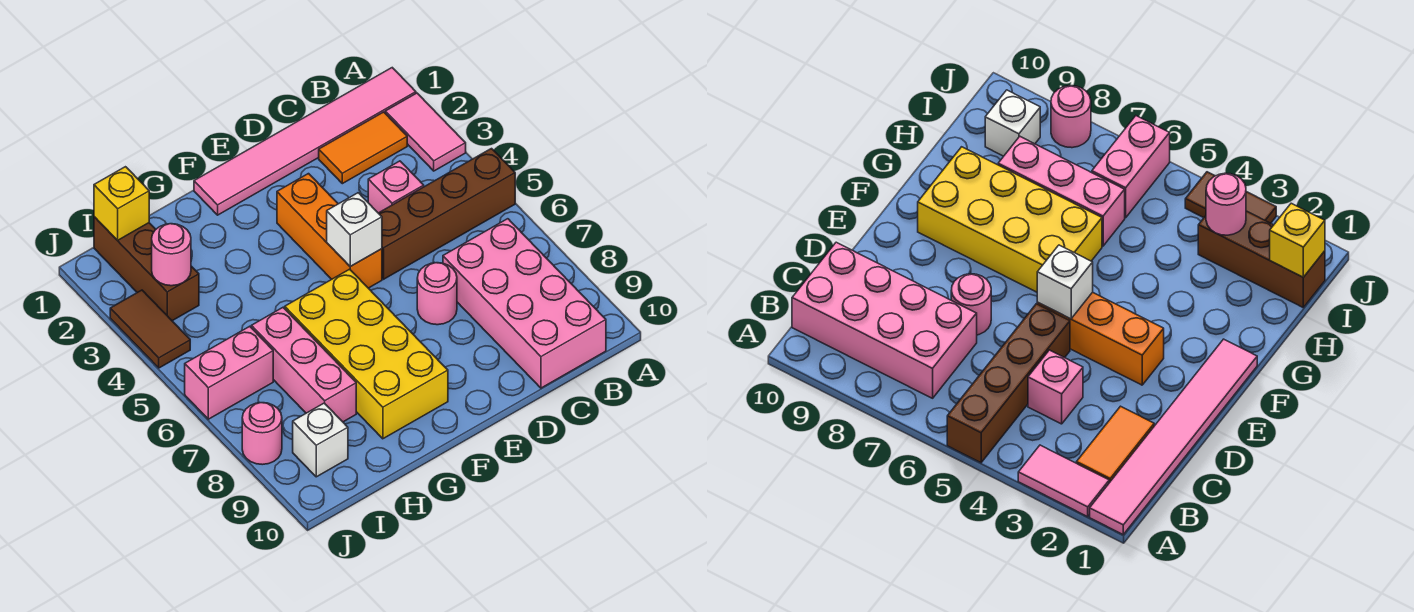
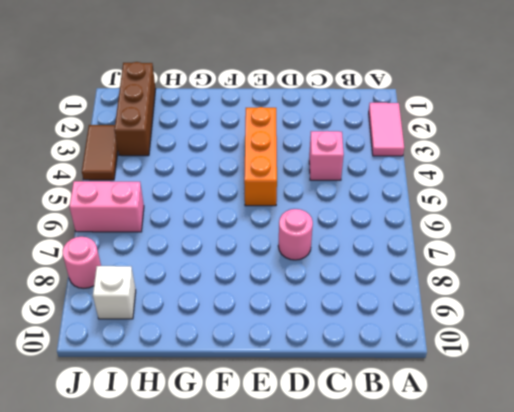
none -> pink tile A1:F1 level 1
none -> brown brick A5:D5 level 1
none -> orange tile B2:C2 level 1

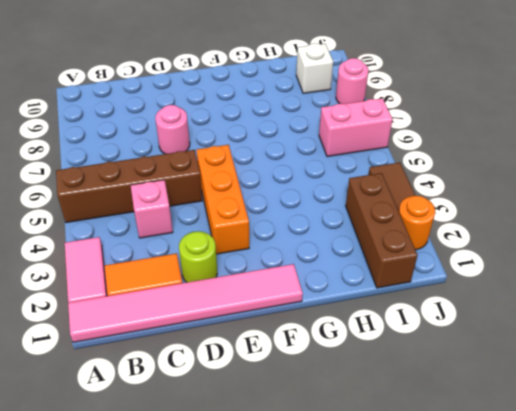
lime round brick D2 level 1 -> none
orange round brick J2 level 1 -> none
none -> pink brick B7:C10 level 1
none -> yellow brick F6:G9 level 1
none -> pink brick H6:H8 level 1

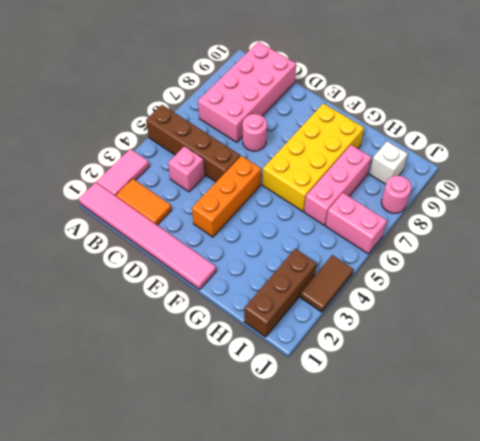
none -> white brick E5 level 2
none -> yellow brick I1 level 2
none -> pink round brick I3 level 2

